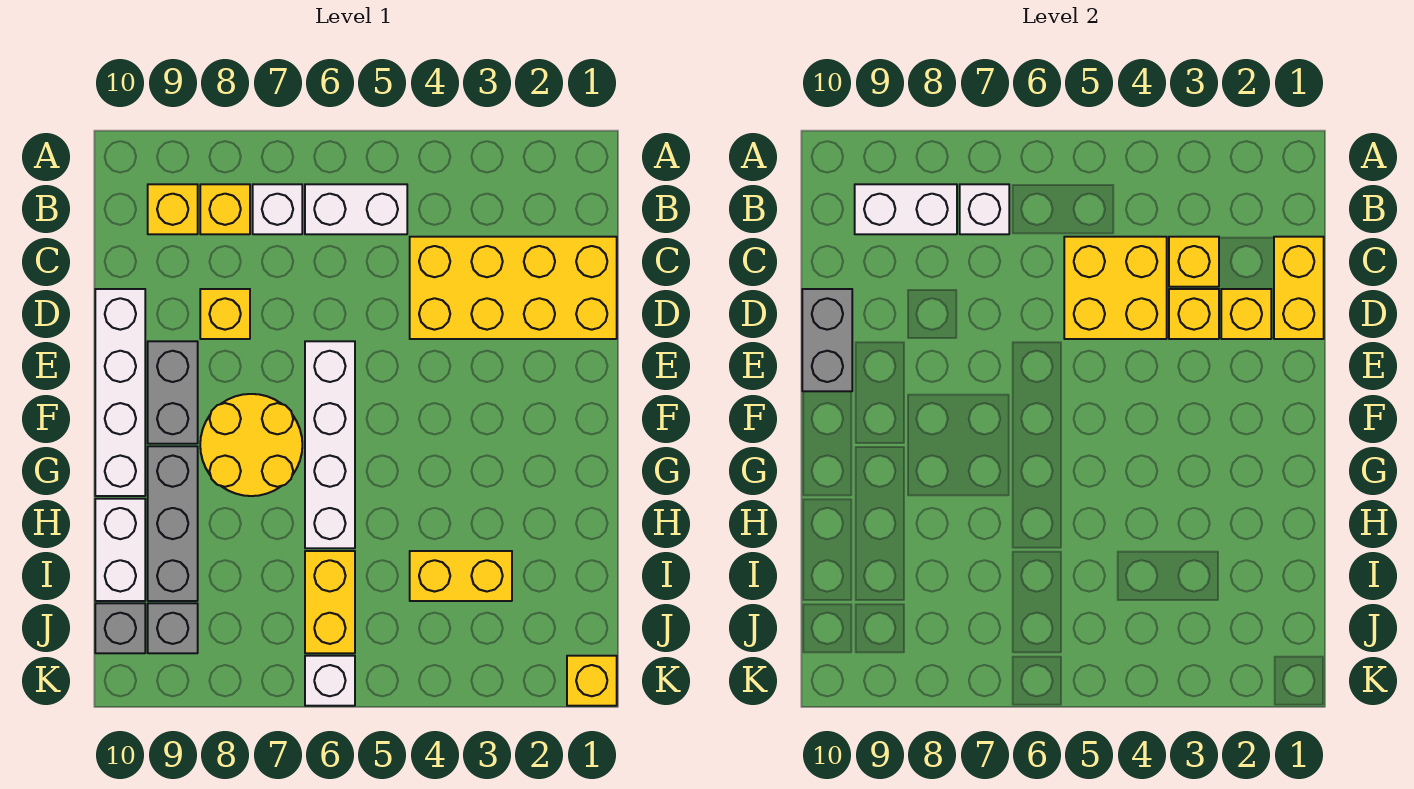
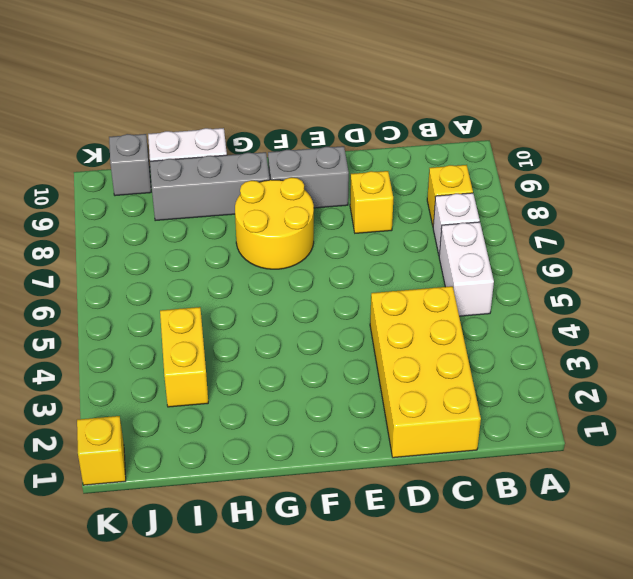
none -> yellow brick B9 level 1
none -> white brick D10:G10 level 1
none -> white brick E6:H6 level 1

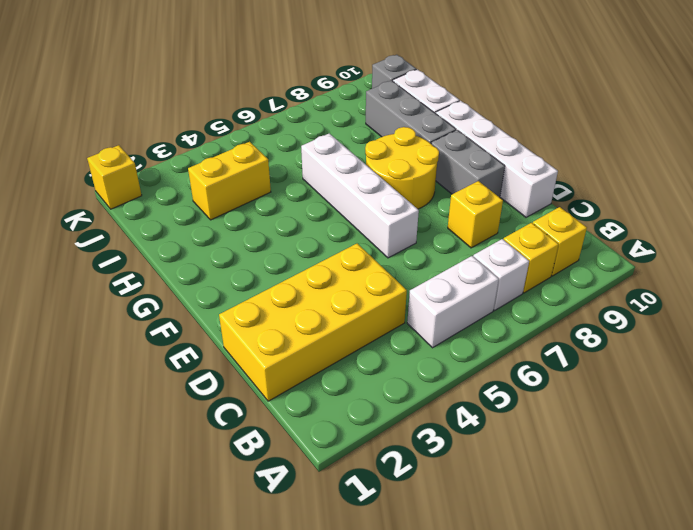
none -> yellow brick I6:J6 level 1
none -> grey brick J9 level 1
none -> white brick K6 level 1

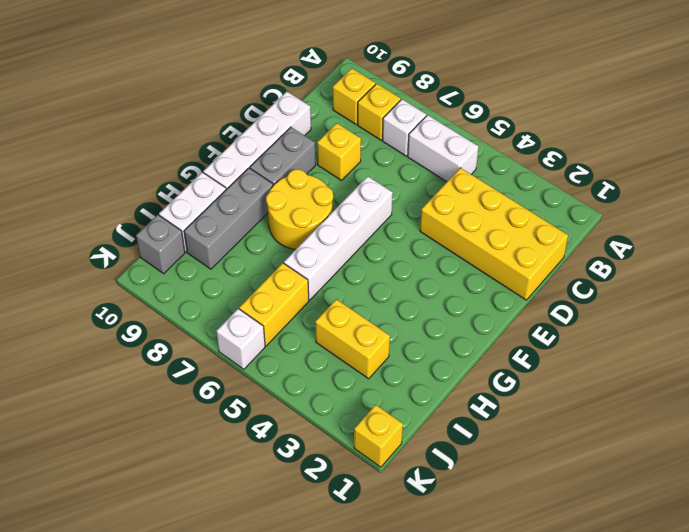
none -> grey brick J9 level 1
none -> white brick B7 level 2
none -> white brick B8:B9 level 2

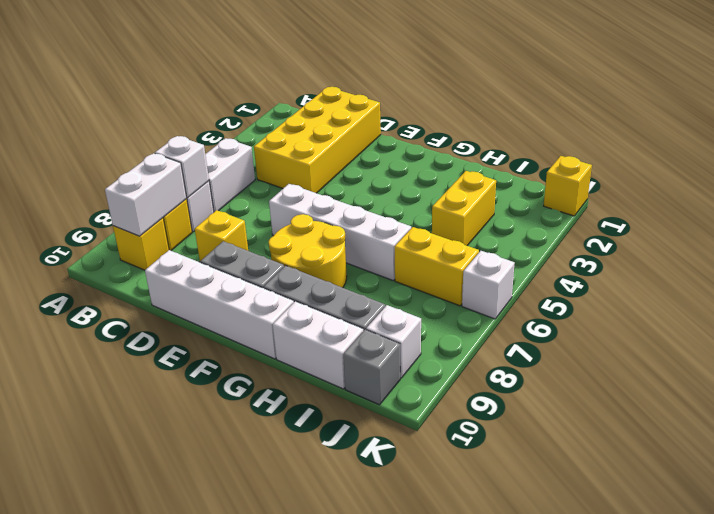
white brick J9 level 1 -> grey brick J9 level 1
none -> yellow brick C1:D1 level 2
none -> yellow brick C3 level 2
none -> yellow brick C4:D5 level 2

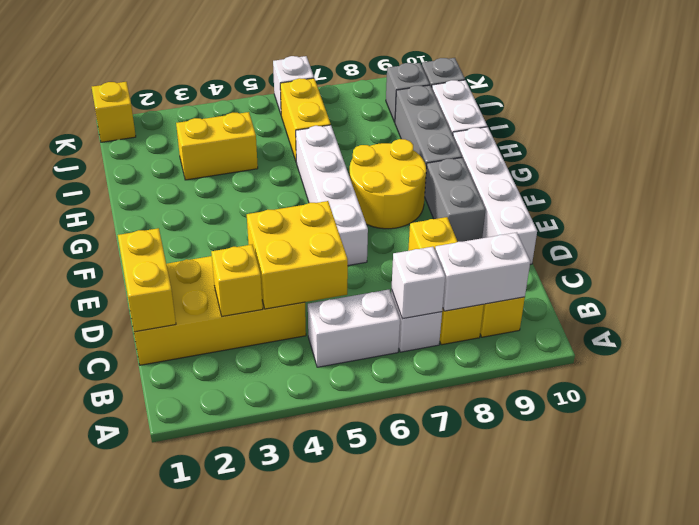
none -> yellow brick D2 level 2
none -> yellow brick D3 level 2
none -> grey brick D10:E10 level 2

